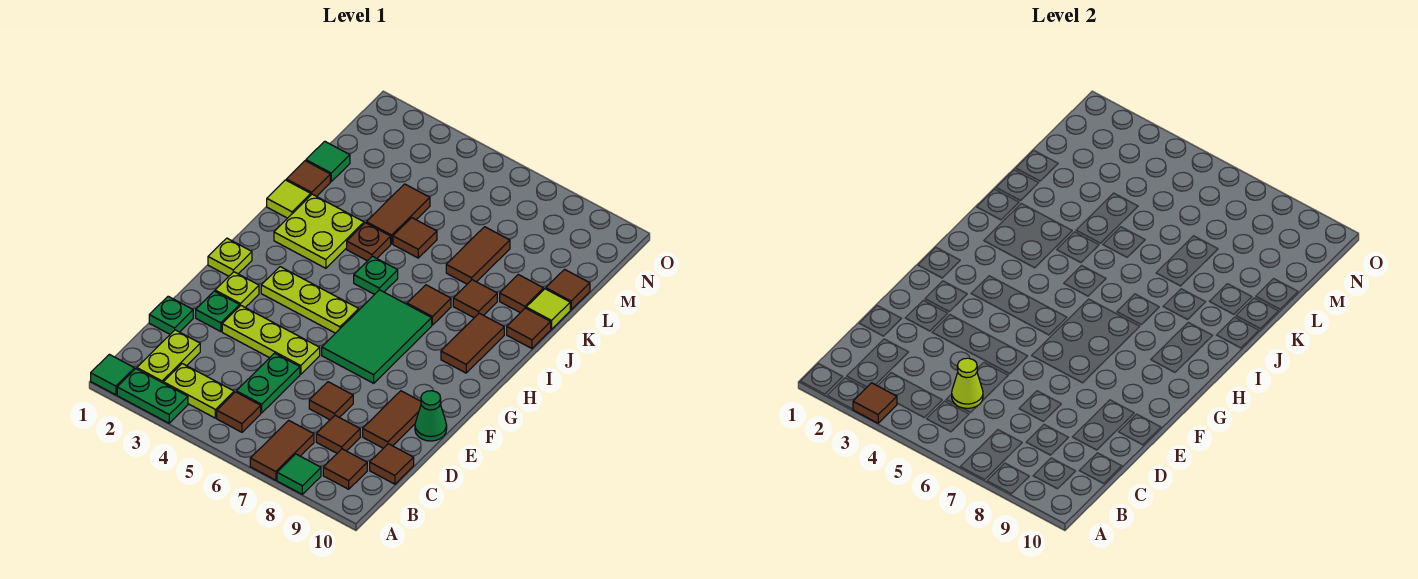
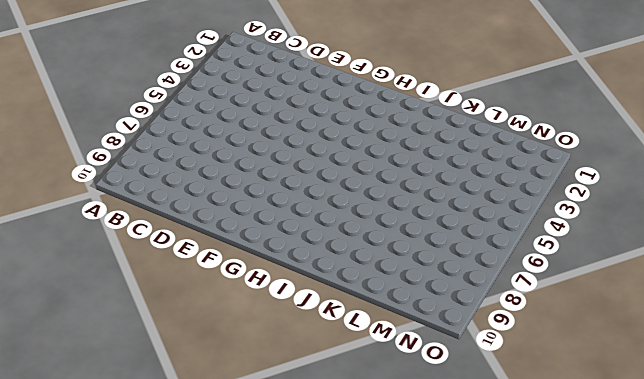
none -> green tile A1 level 1
none -> green plate A2:A3 level 1
none -> brown tile A7:B7 level 1
none -> green tile A8 level 1

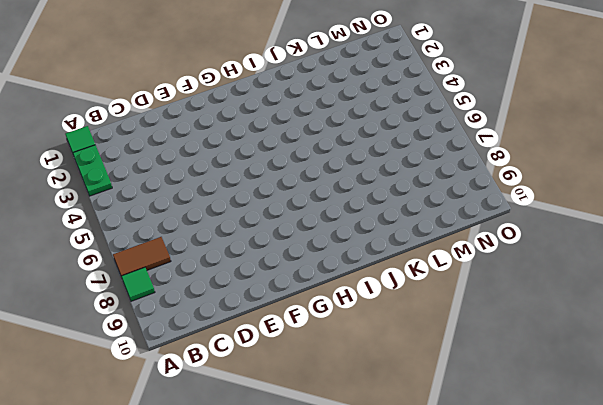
none -> lime plate B2:C2 level 1
none -> lime plate B3:B4 level 1
none -> brown tile B5 level 1
none -> brown tile B9 level 1

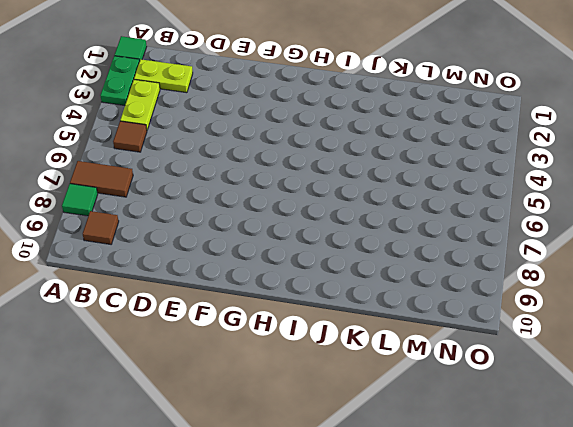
none -> green plate C5:D5 level 1
none -> brown tile C8 level 1
none -> brown tile C10 level 1
none -> green plate D1 level 1

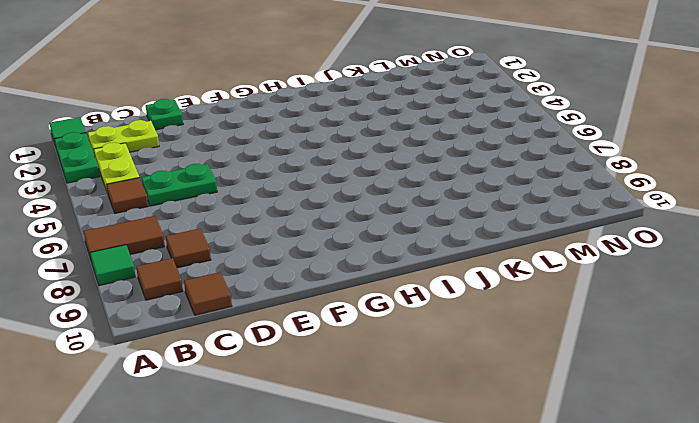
none -> brown tile D7 level 1
none -> brown tile D9:E9 level 1
none -> green plate E2 level 1
none -> lime plate E3:E5 level 1

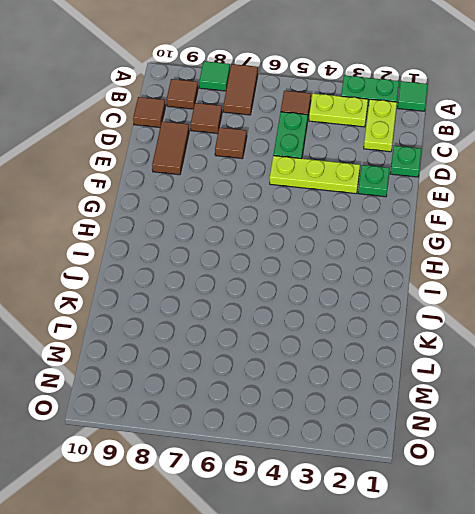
none -> green cone E10 level 1
none -> lime plate F2 level 1
none -> green tile F6:H7 level 1
none -> lime plate G1 level 1

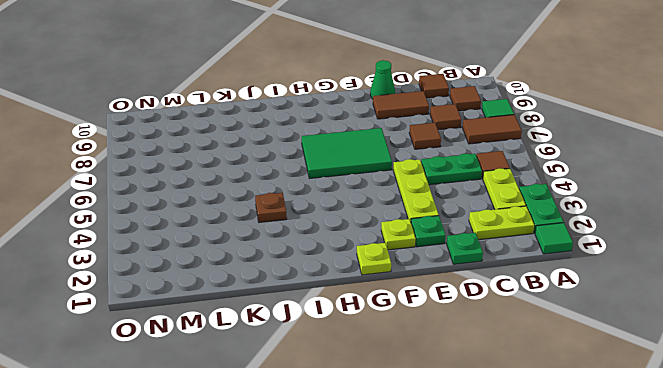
none -> lime plate G3:G5 level 1
none -> brown tile H9:I9 level 1
none -> lime plate I2:J3 level 1
none -> green plate I5 level 1

